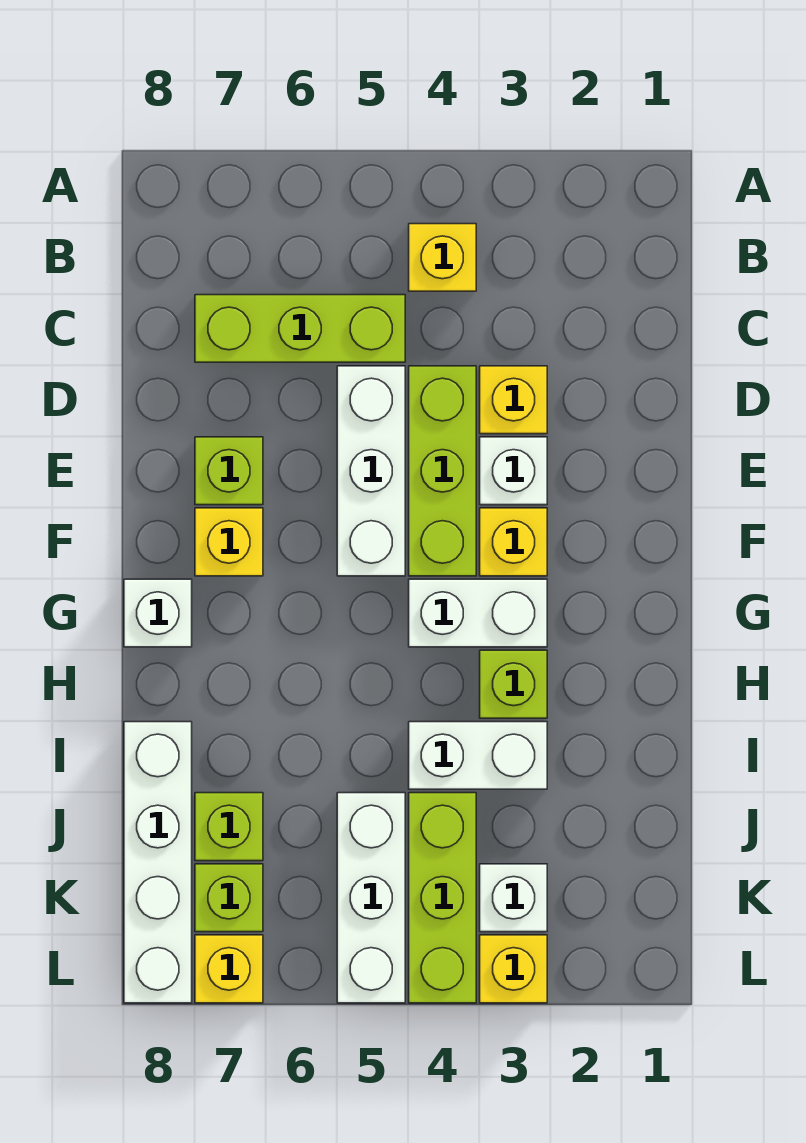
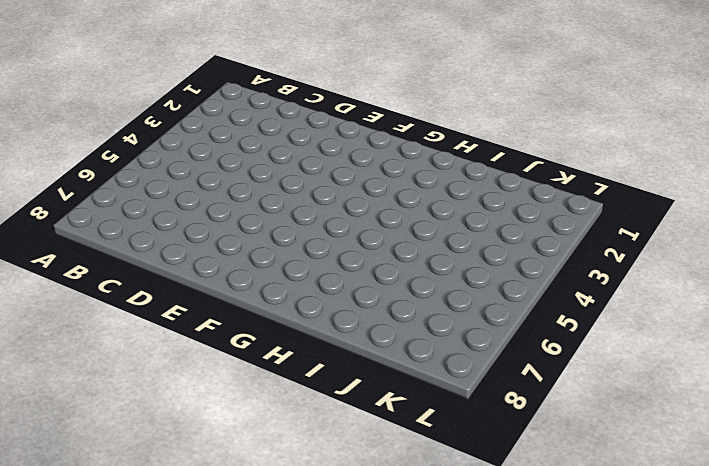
none -> yellow brick B4 level 1
none -> lime brick C5:C7 level 1
none -> yellow brick D3 level 1

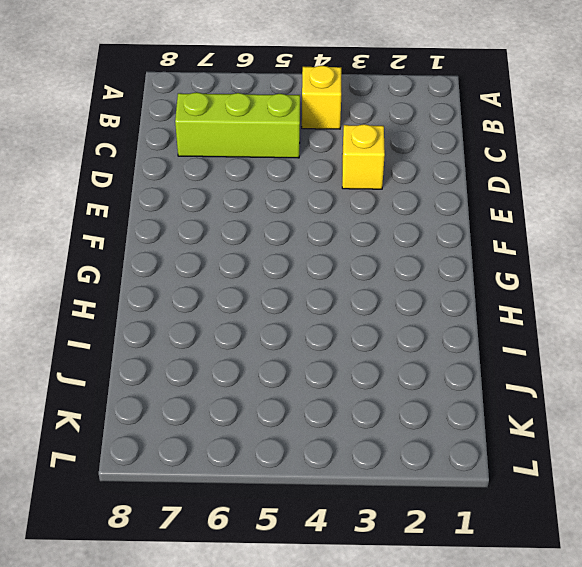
none -> lime brick D4:F4 level 1
none -> white brick D5:F5 level 1
none -> white brick E3 level 1

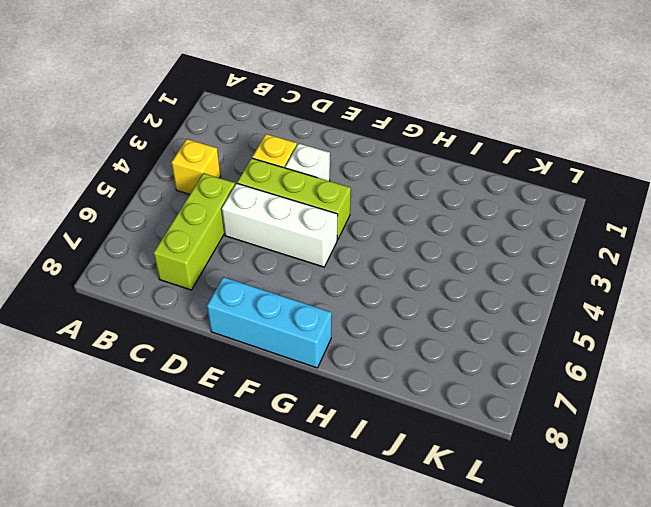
cyan brick E8:G8 level 1 -> white brick G8 level 1
none -> lime brick E7 level 1
none -> yellow brick F3 level 1
none -> yellow brick F7 level 1

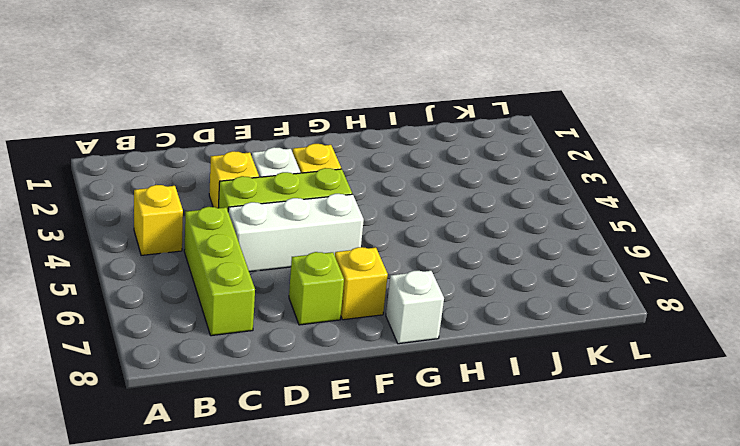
none -> white brick G3:G4 level 1
none -> lime brick H3 level 1
none -> white brick I3:I4 level 1

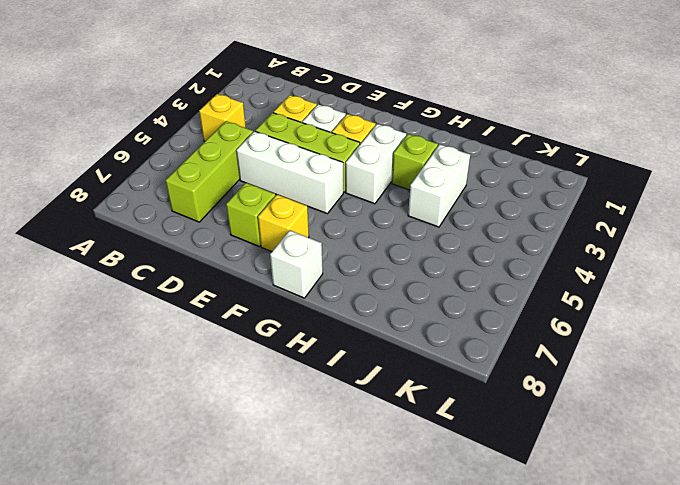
none -> white brick I8:L8 level 1
none -> lime brick J4:L4 level 1
none -> white brick J5:L5 level 1

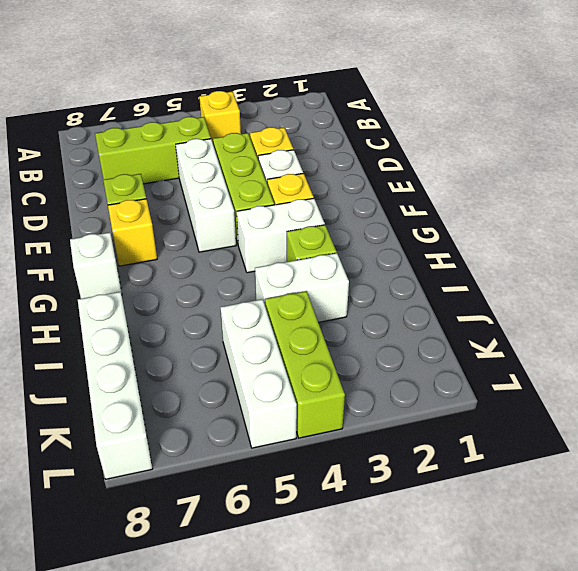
none -> lime brick J7 level 1
none -> white brick K3 level 1
none -> lime brick K7 level 1

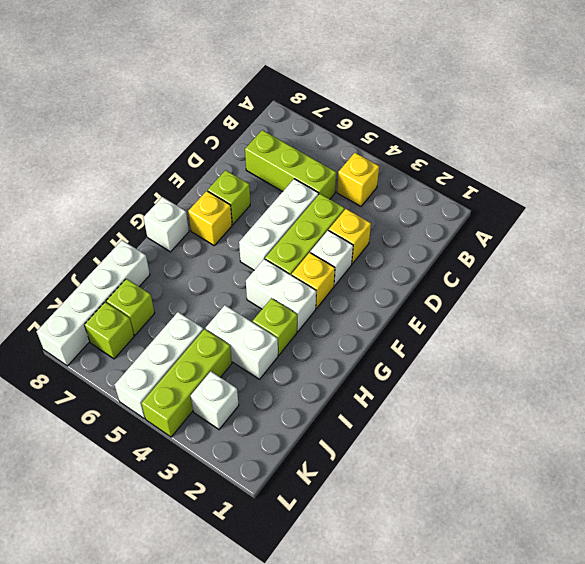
none -> yellow brick L3 level 1
none -> yellow brick L7 level 1

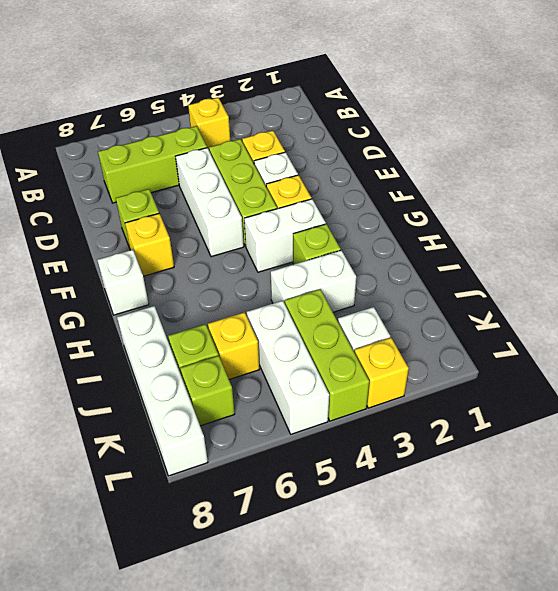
yellow brick J6 level 1 -> yellow brick L7 level 1

